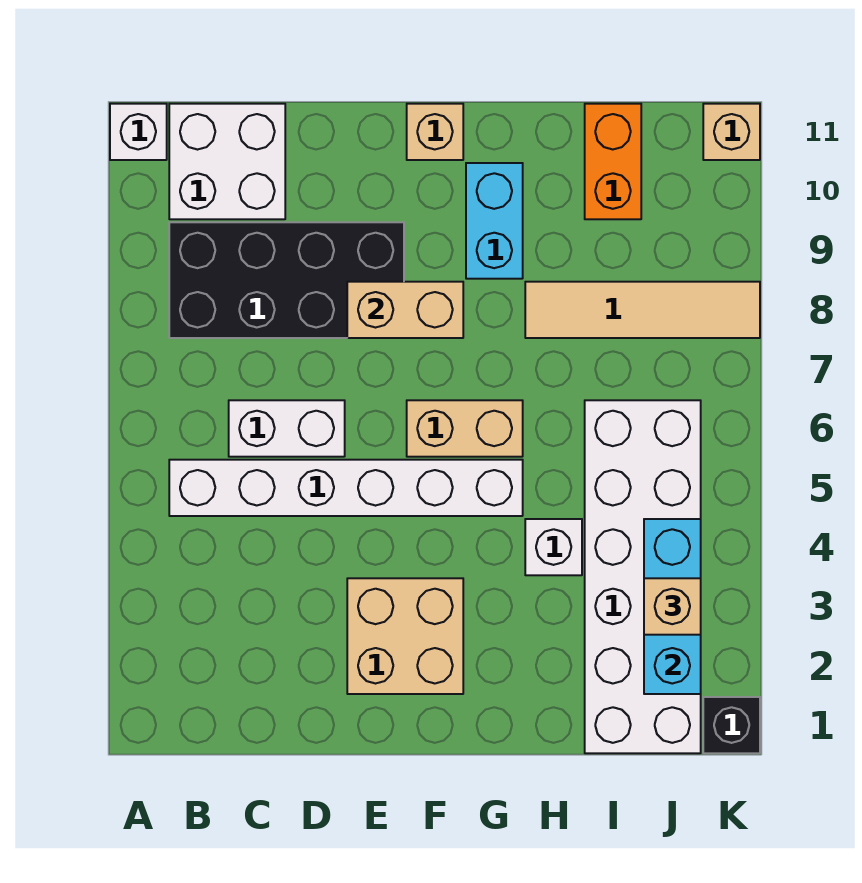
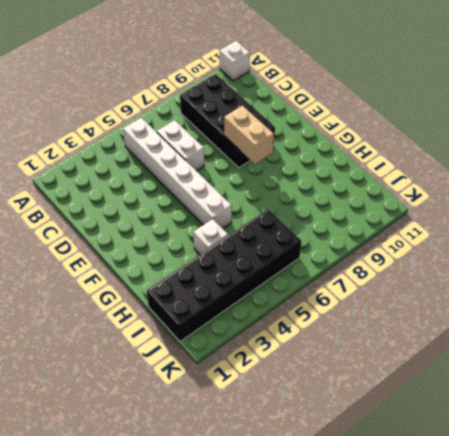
black brick I1:J6 level 1 -> white brick I1:J6 level 1
none -> white brick B10:C11 level 1
none -> tan brick E2:F3 level 1
none -> tan brick F6:G6 level 1

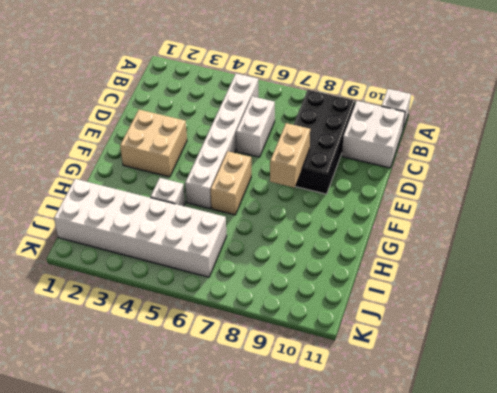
none -> tan brick F11 level 1
none -> cyan brick G9:G10 level 1
none -> tan tile H8:K8 level 1

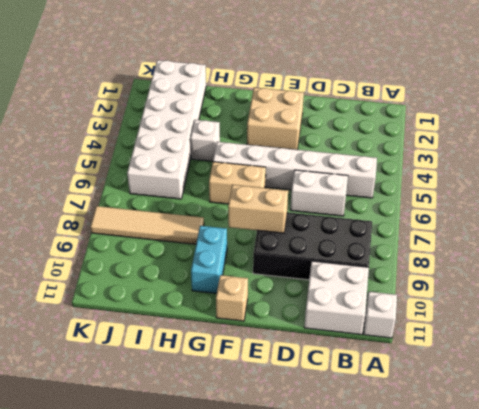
none -> orange brick I10:I11 level 1
none -> black brick K1 level 1
none -> tan brick K11 level 1

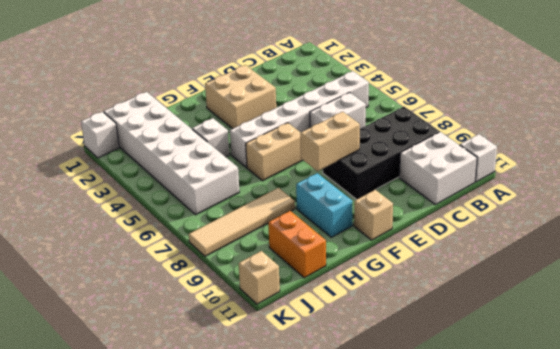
white brick K1 level 1 -> black brick K1 level 1
none -> cyan brick J2:J4 level 2
none -> tan brick J3 level 3

